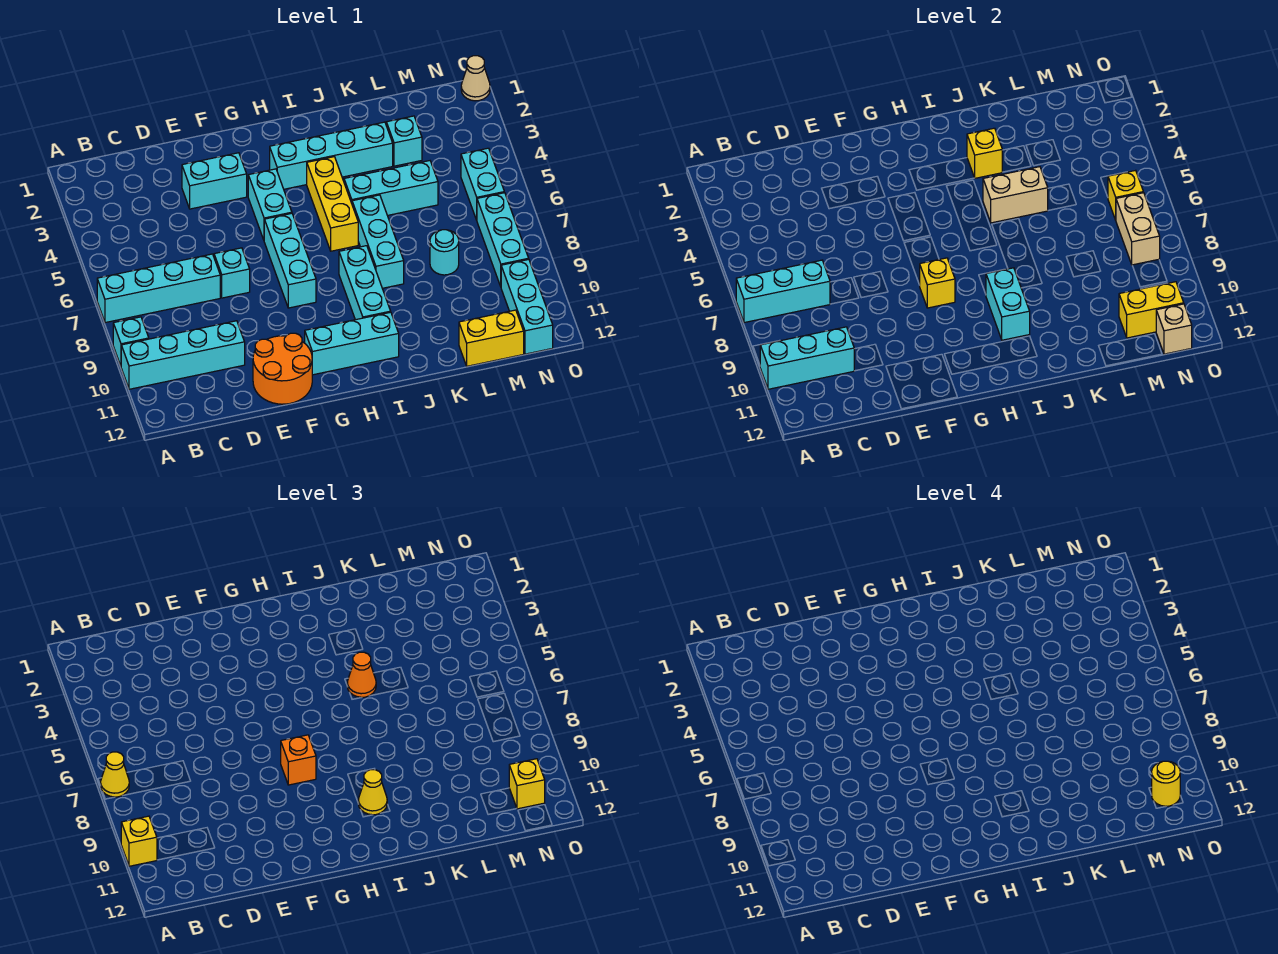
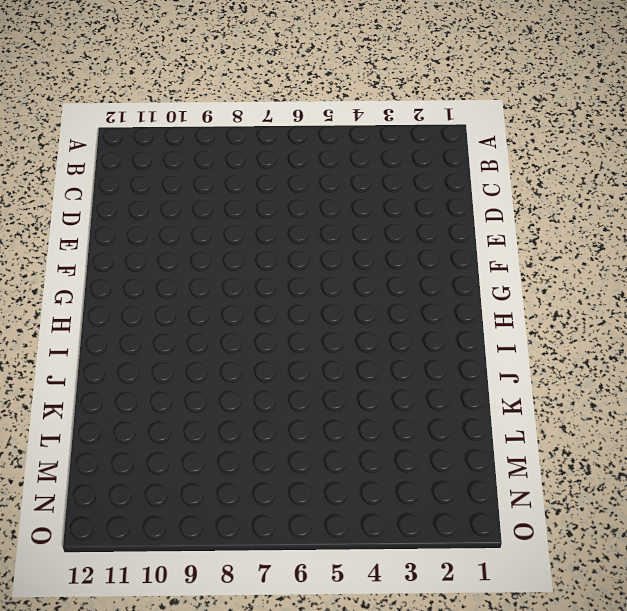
none -> cyan brick A7:D7 level 1
none -> cyan brick A9 level 1
none -> cyan brick A10:D10 level 1
none -> cyan brick E3:F3 level 1

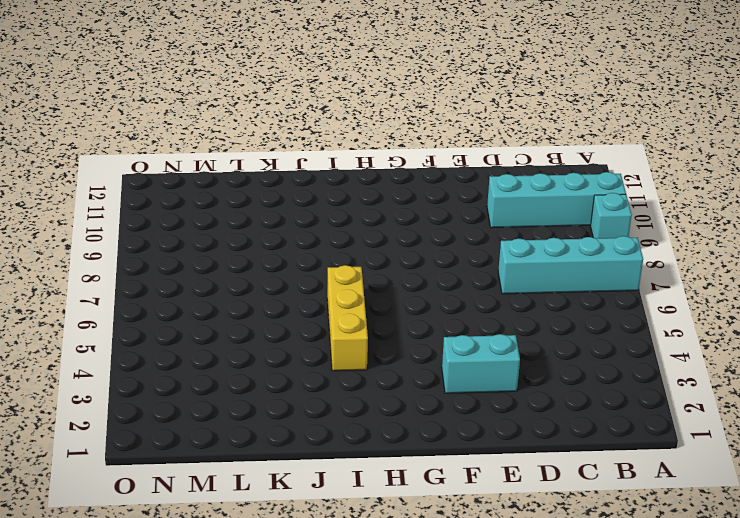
none -> cyan brick E7 level 1
none -> orange round brick E11:F12 level 1
none -> cyan brick G4:G5 level 1
none -> cyan brick G6:G8 level 1

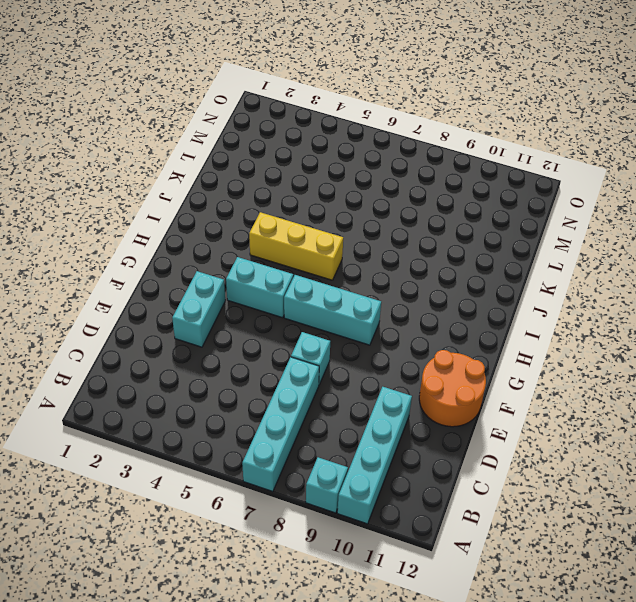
none -> cyan brick G11:I11 level 1
none -> cyan brick H3:K3 level 1
none -> cyan brick I8:I10 level 1
none -> cyan brick J5:L5 level 1

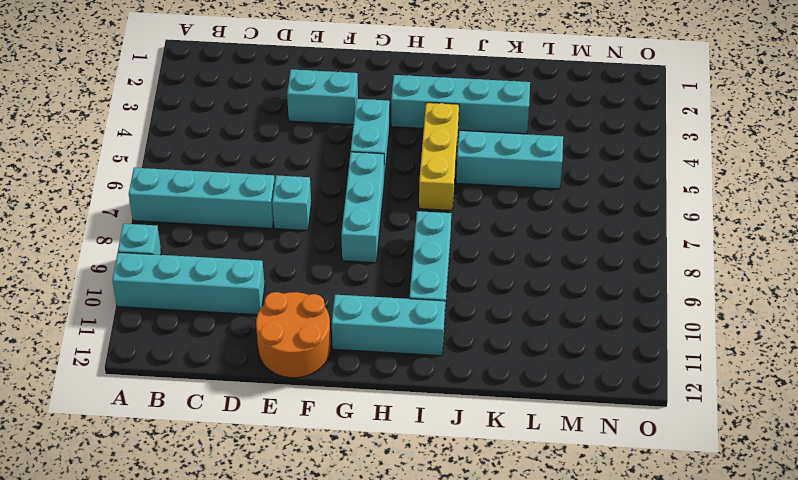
none -> cyan brick J6:J8 level 1
none -> cyan brick L3 level 1
none -> cyan round brick L8 level 1
none -> yellow brick L12:M12 level 1

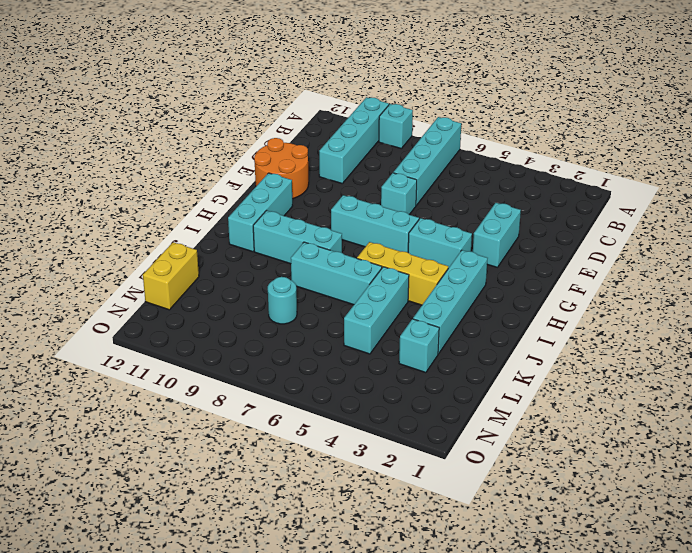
none -> cyan brick N5:N6 level 1
none -> cyan brick N7:N9 level 1
none -> cyan brick N10:N12 level 1
none -> tan cone O1 level 1

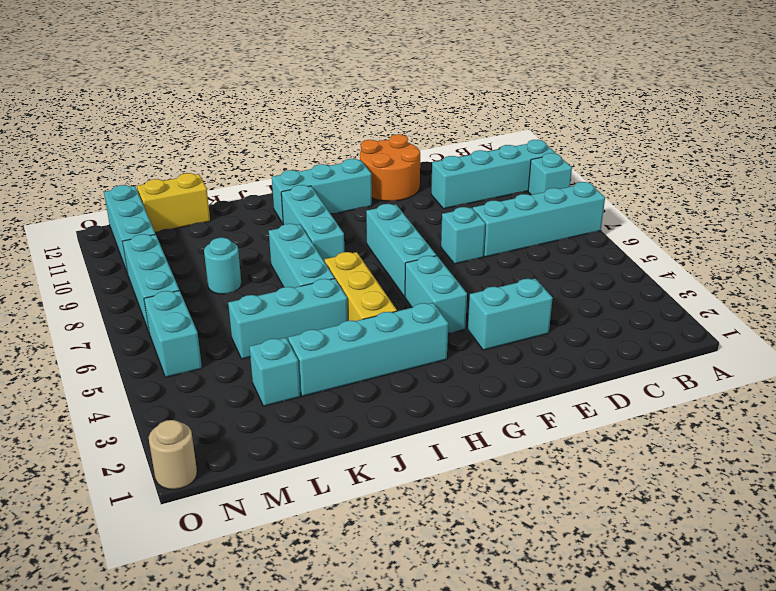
tan round brick O1 level 1 -> tan cone O1 level 1
none -> cyan brick A7:C7 level 2
none -> cyan brick A10:C10 level 2
none -> yellow brick G8 level 2
none -> cyan brick I9:I10 level 2

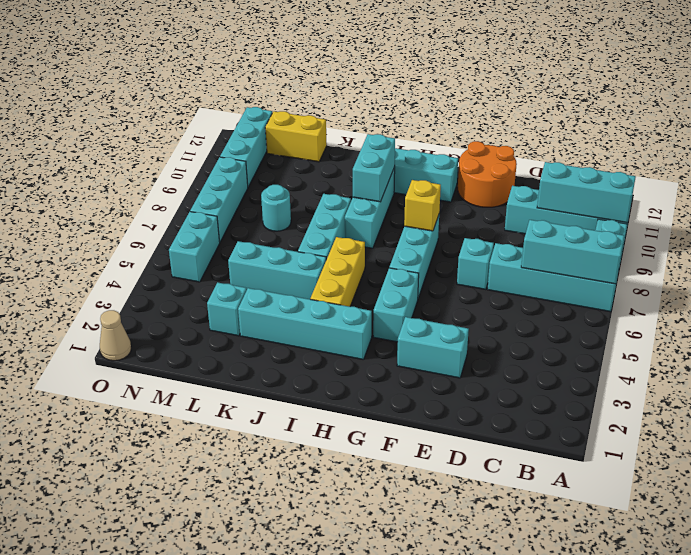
none -> yellow brick J3 level 2
none -> tan brick J5:K5 level 2
none -> yellow brick M11:N11 level 2
none -> yellow brick N6 level 2

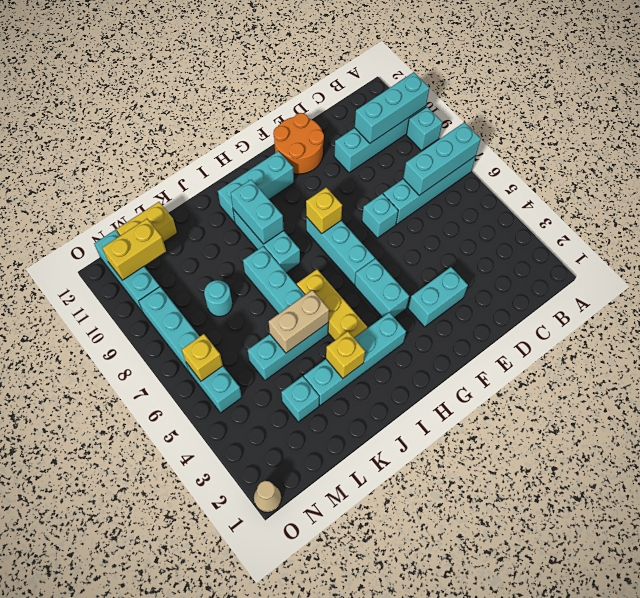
none -> tan brick N7:N8 level 2
none -> tan brick N12 level 2
none -> yellow cone A7 level 3
none -> yellow brick A10 level 3

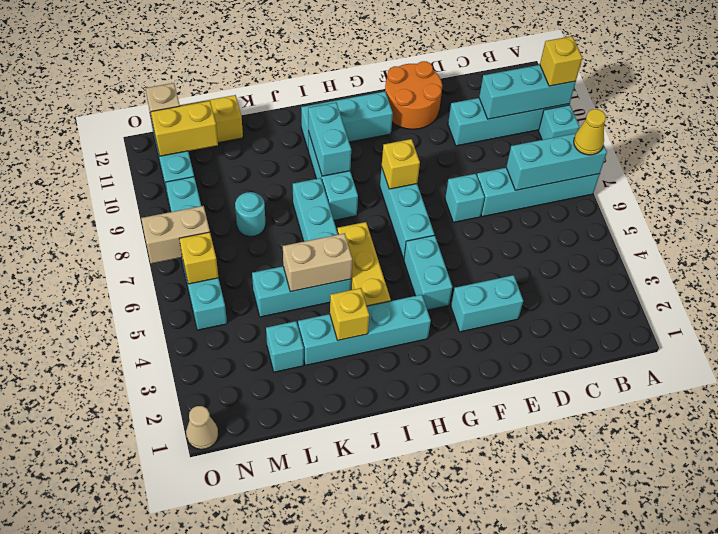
tan brick N7:O7 level 2 -> tan brick N7:N8 level 2
none -> orange brick G8 level 3
none -> yellow cone I10 level 3
none -> orange cone J5 level 3
none -> yellow brick N11 level 3

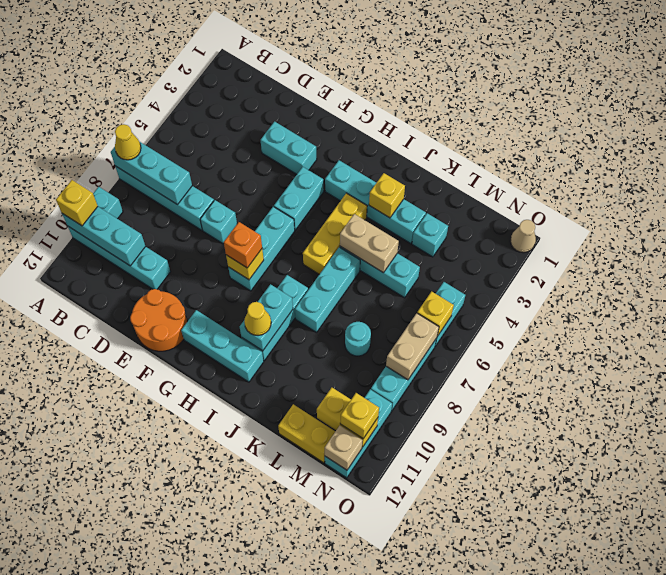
none -> orange cone J5 level 3
none -> yellow round brick N11 level 4

